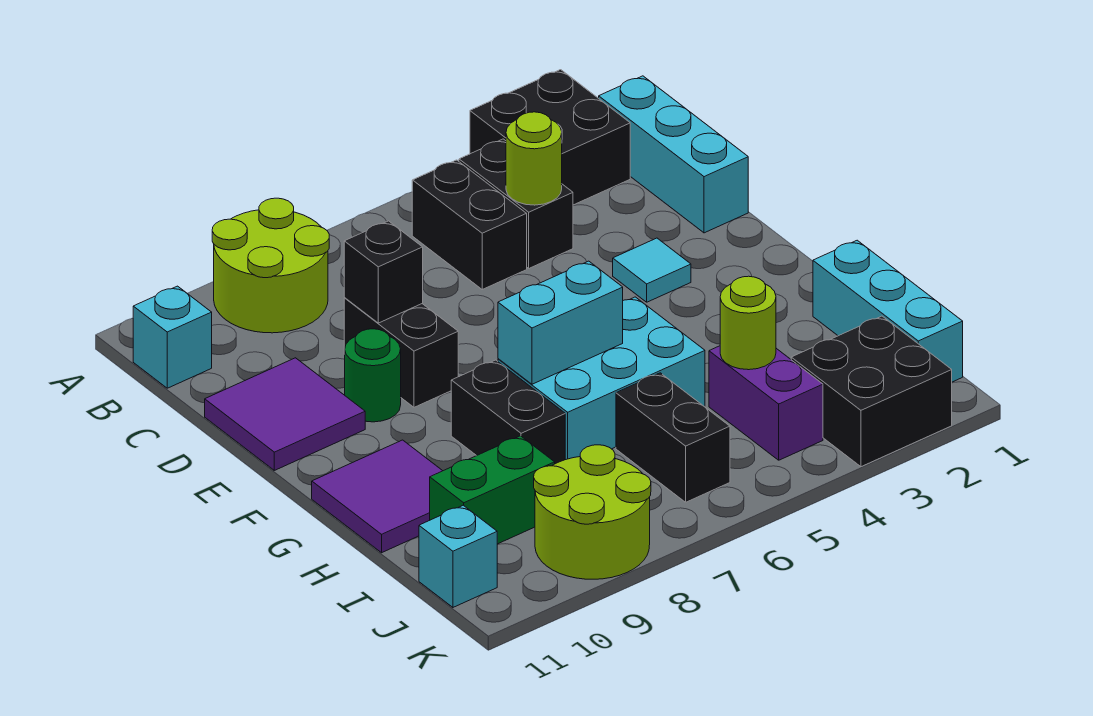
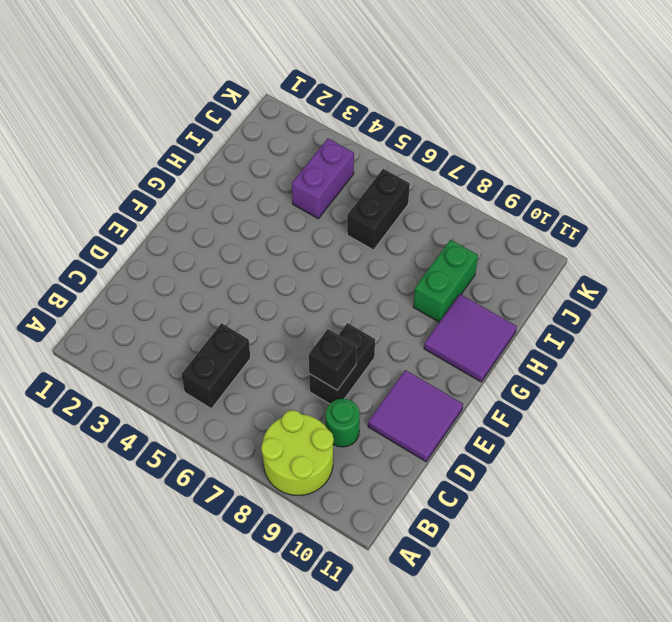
green round brick C9 level 1 -> green round brick E9 level 1
green brick H9:I9 level 1 -> green brick I9:I10 level 1
none -> black brick A2:B3 level 1
none -> cyan brick B1:D1 level 1
none -> black brick B4:C4 level 1

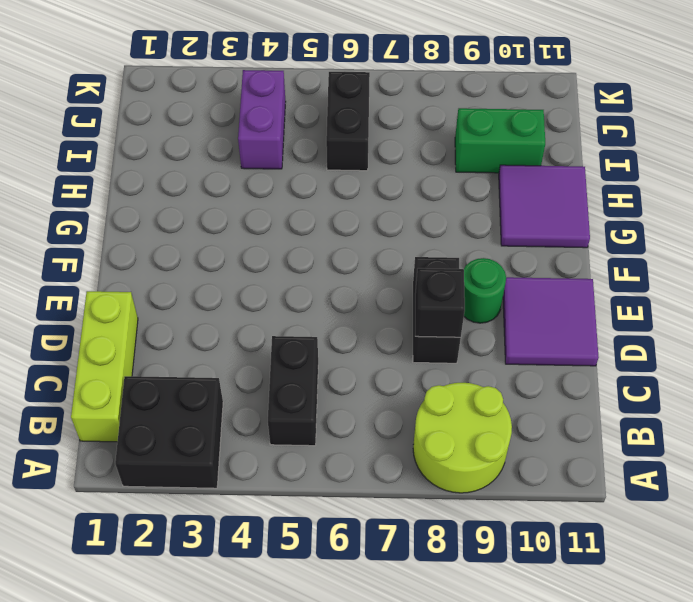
lime brick B1:D1 level 1 -> cyan brick B1:D1 level 1
none -> black brick B4:C4 level 1
none -> cyan brick B11 level 1
none -> cyan tile E3 level 1

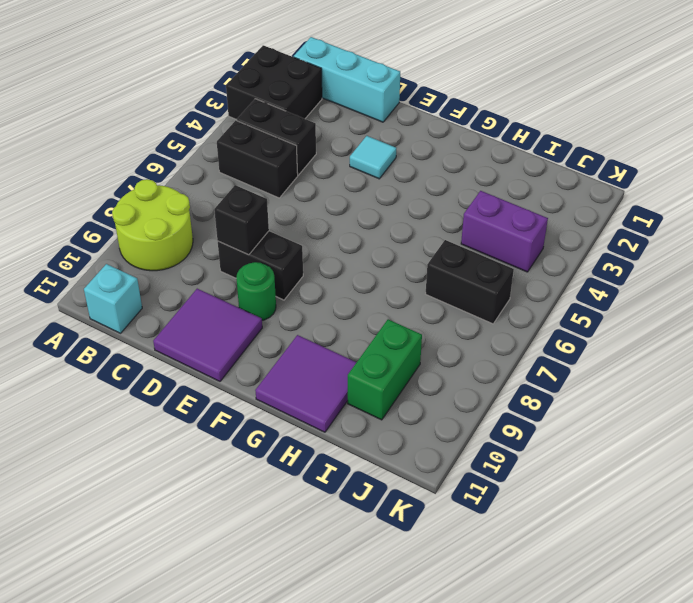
none -> cyan brick G5:H7 level 1
none -> black brick G8:H8 level 1
none -> cyan brick H1:J1 level 1

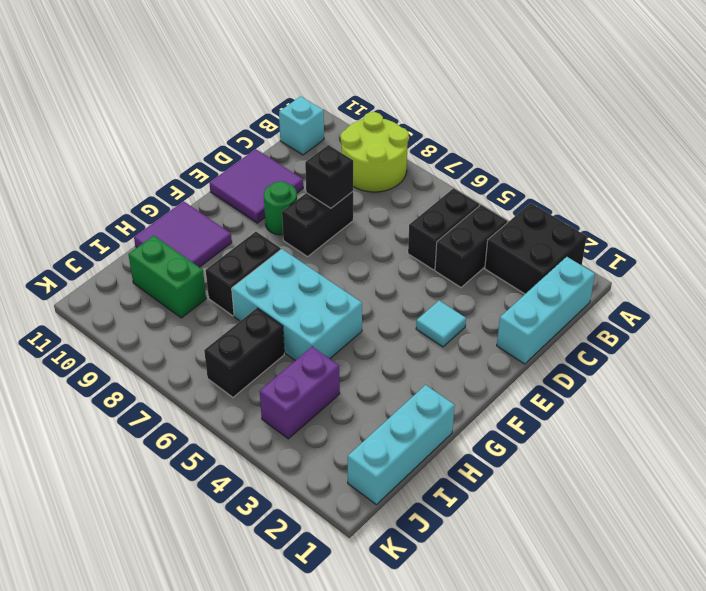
none -> black brick J2:K3 level 1
none -> lime round brick J8:K9 level 1
none -> cyan brick J11 level 1

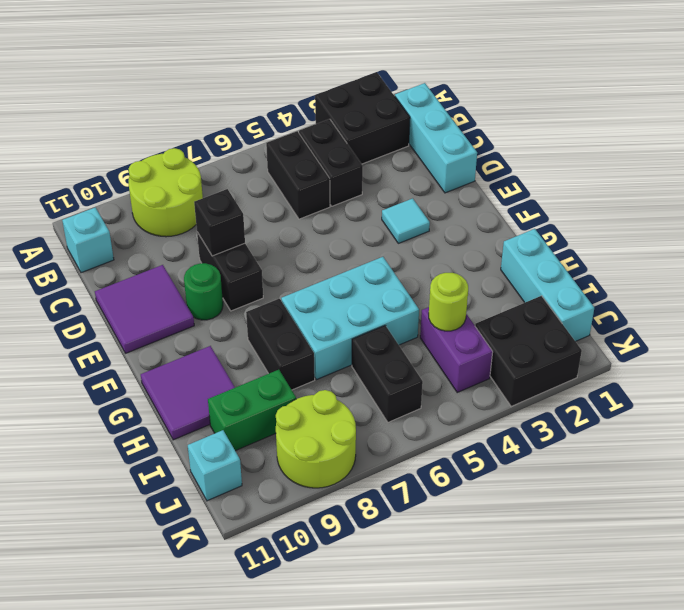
none -> lime round brick C4 level 2
none -> cyan brick G6:G7 level 2

